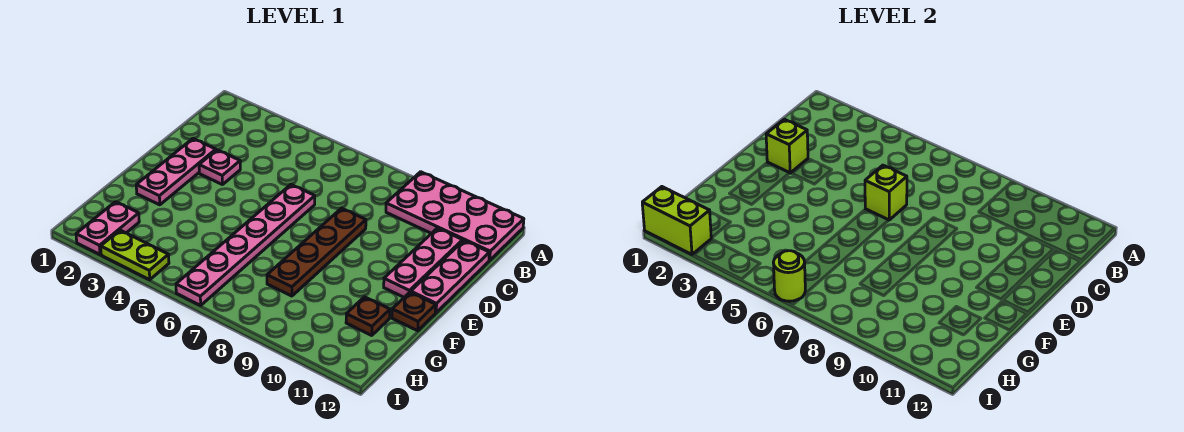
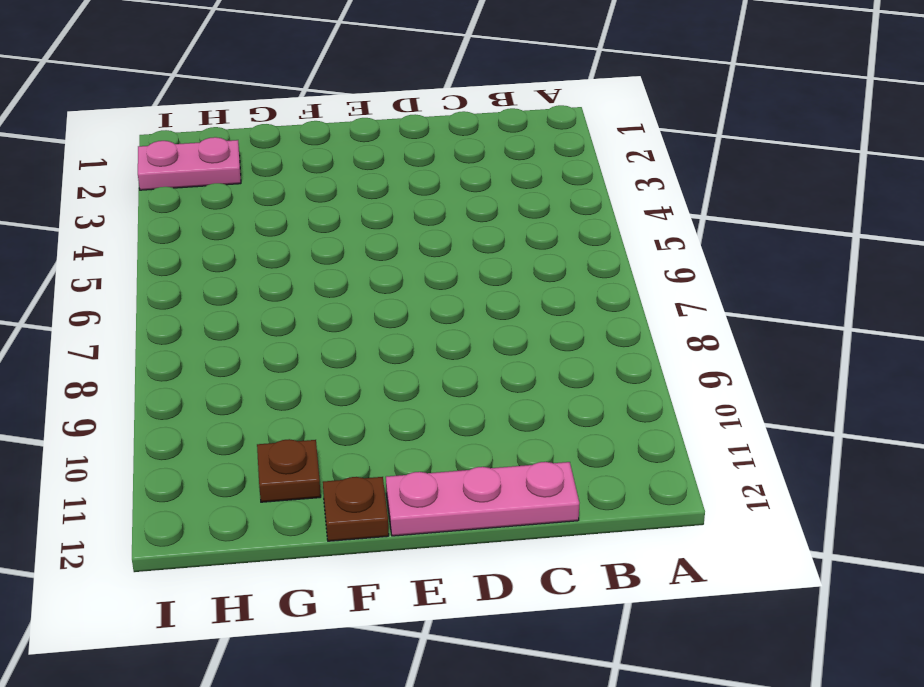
none -> pink plate A9:B12 level 1
none -> pink plate C11:E11 level 1
none -> pink plate D2:F2 level 1

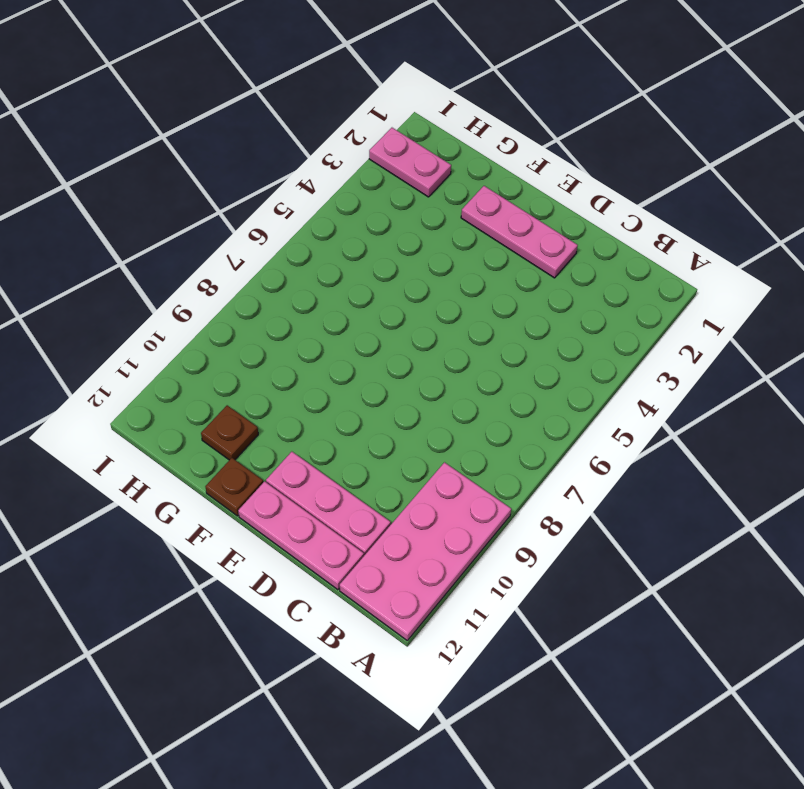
none -> pink plate D3 level 1
none -> pink plate D6:I6 level 1
none -> brown plate D8:G8 level 1

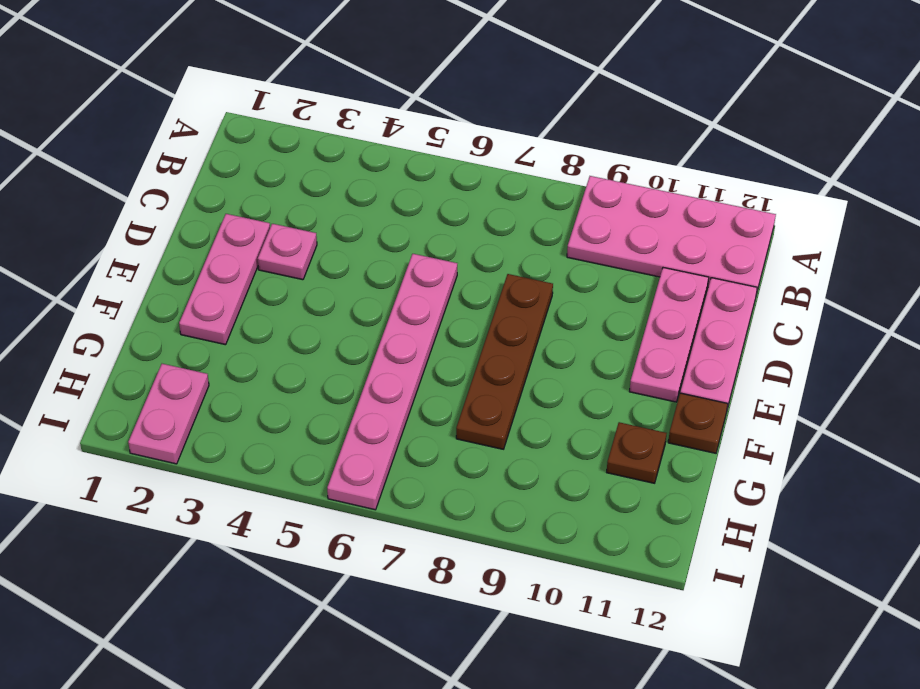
none -> lime plate I3:I4 level 1
none -> lime brick D2 level 2
none -> lime brick D6 level 2

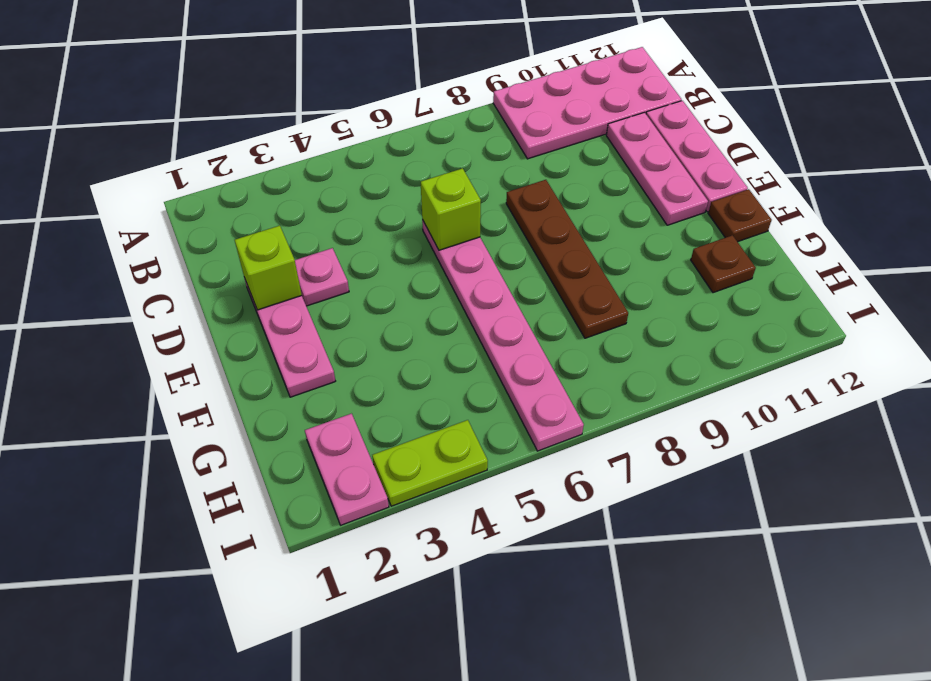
none -> lime brick I1:I2 level 2
none -> lime round brick I6 level 2

